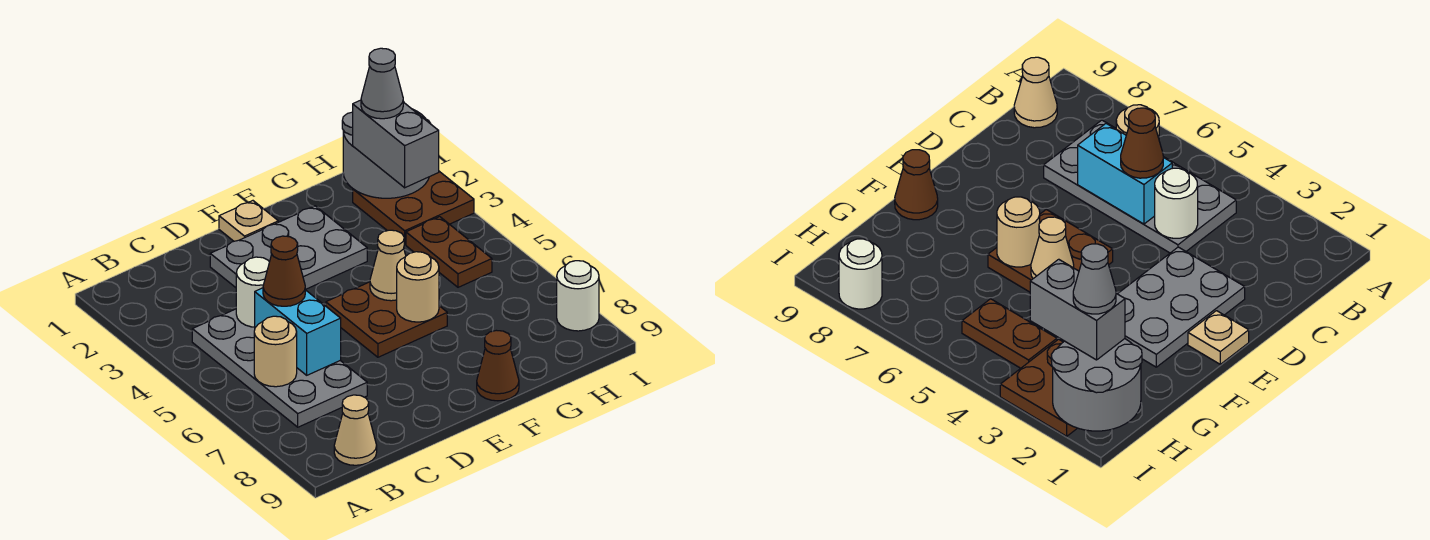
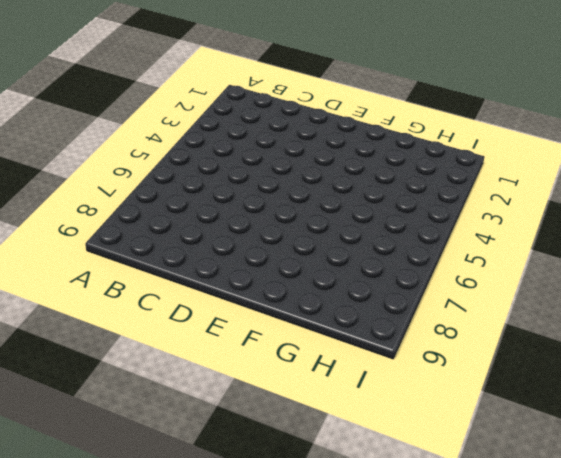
none -> grey plate B4:C7 level 1
none -> tan cone B9 level 1
none -> grey plate D2:F3 level 1

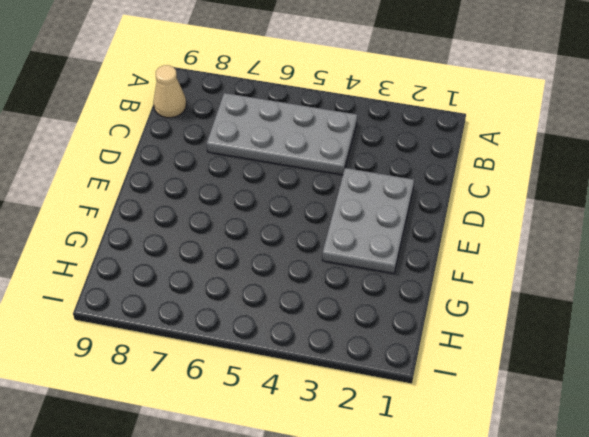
none -> tan plate E1 level 1
none -> brown plate E5:F6 level 1
none -> brown cone F9 level 1

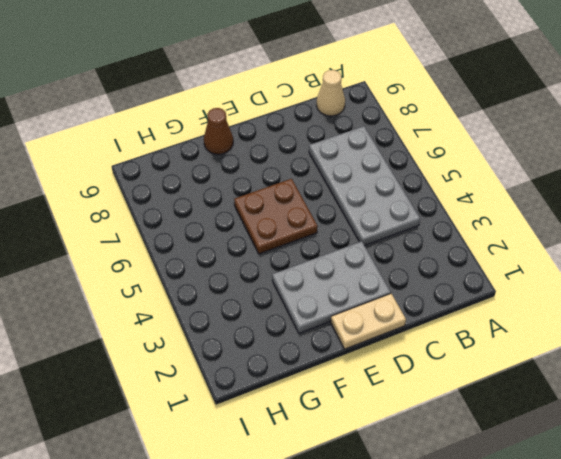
tan plate D1:E1 level 1 -> tan plate E1 level 1
none -> brown plate H2:I3 level 1
none -> brown plate H4:H5 level 1
none -> white round brick I8 level 1

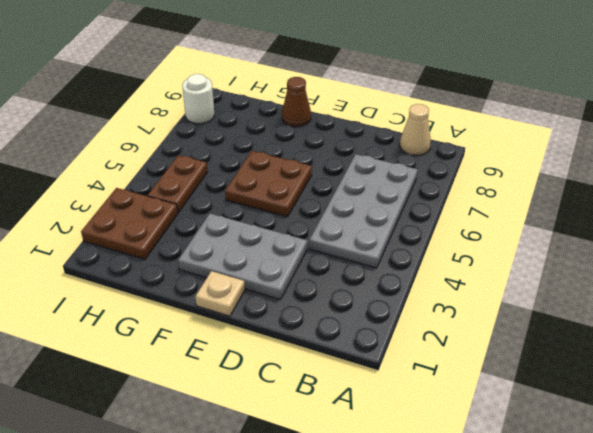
none -> tan round brick B6 level 2
none -> white round brick C4 level 2
none -> cyan brick C5:C6 level 2

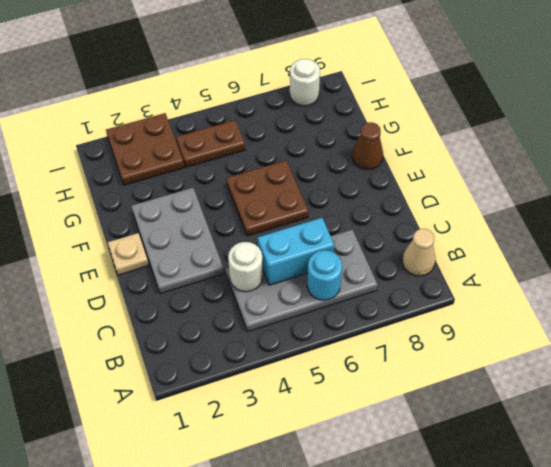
cyan round brick B6 level 2 -> tan round brick B6 level 2
none -> tan cone F5 level 2
none -> tan round brick F6 level 2
none -> grey round brick H1:I2 level 2

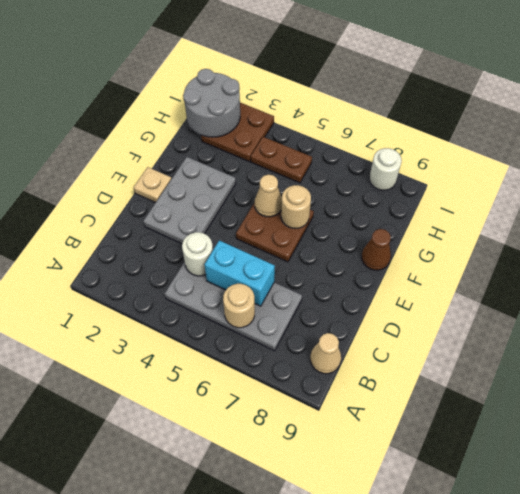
none -> brown cone C5 level 3
none -> grey brick H2:H3 level 3
none -> grey cone H2 level 4

